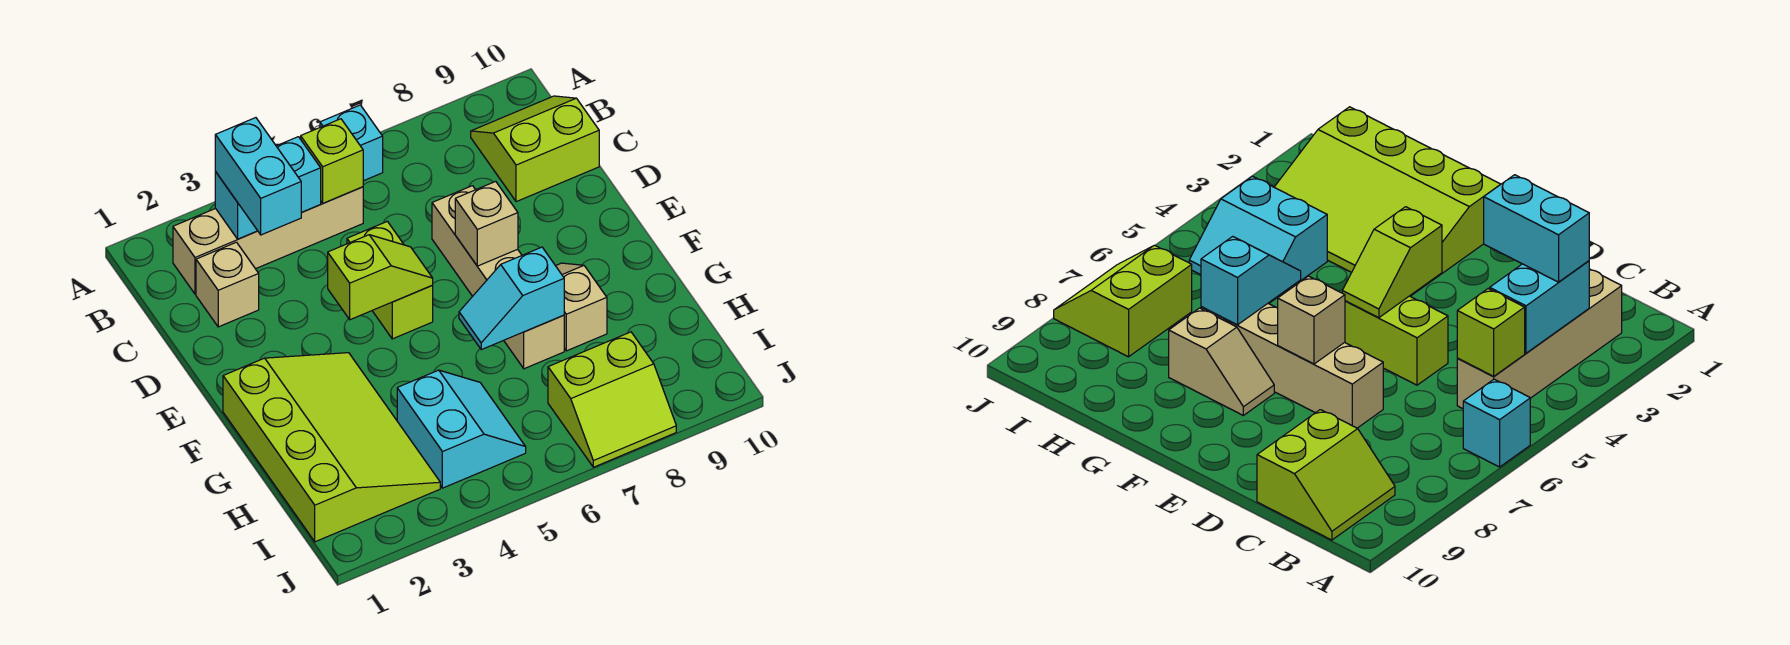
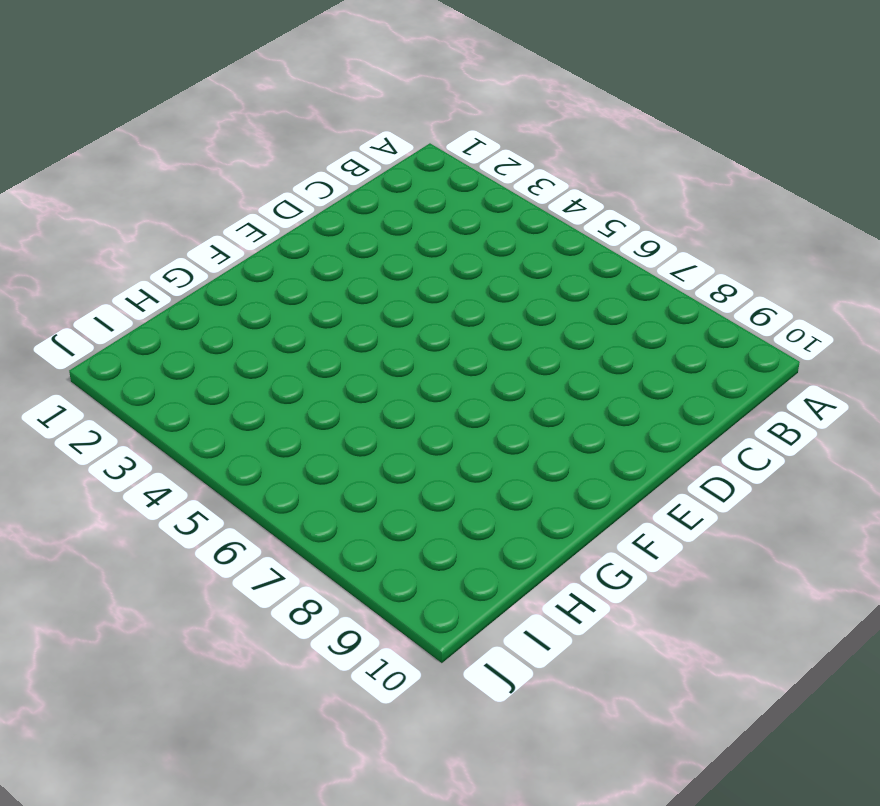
none -> cyan brick A6 level 1
none -> tan brick B2:B5 level 1
none -> lime slope B9:C10 level 1 top C

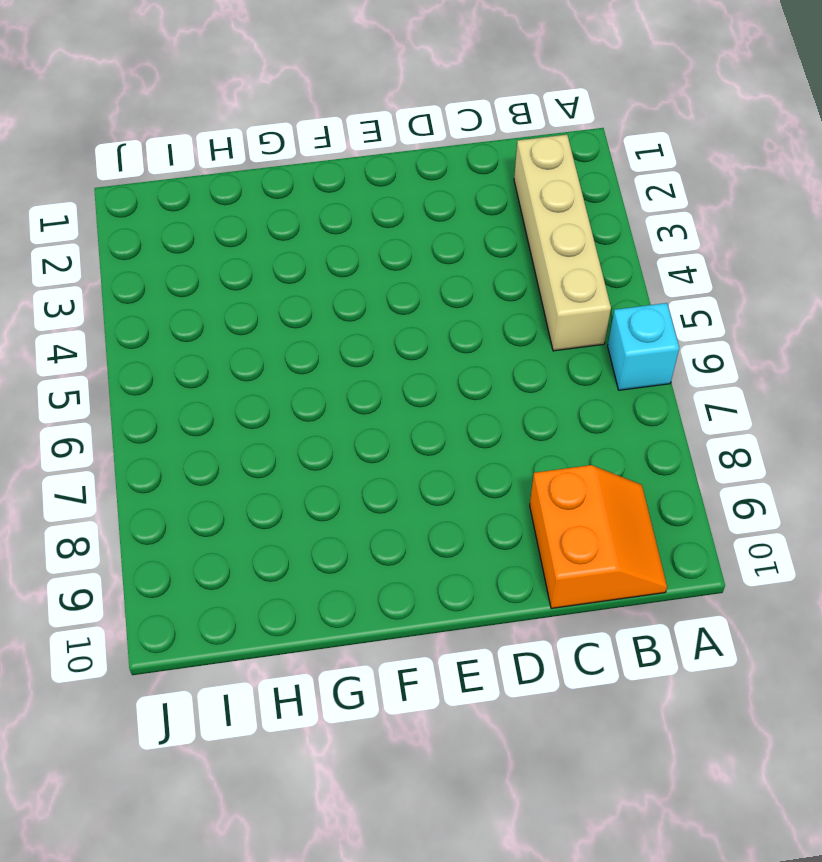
orange slope B9:C10 level 1 top C -> lime slope B9:C10 level 1 top C
none -> tan brick C2 level 1
none -> lime brick D5:E5 level 1
none -> tan brick D7:G7 level 1

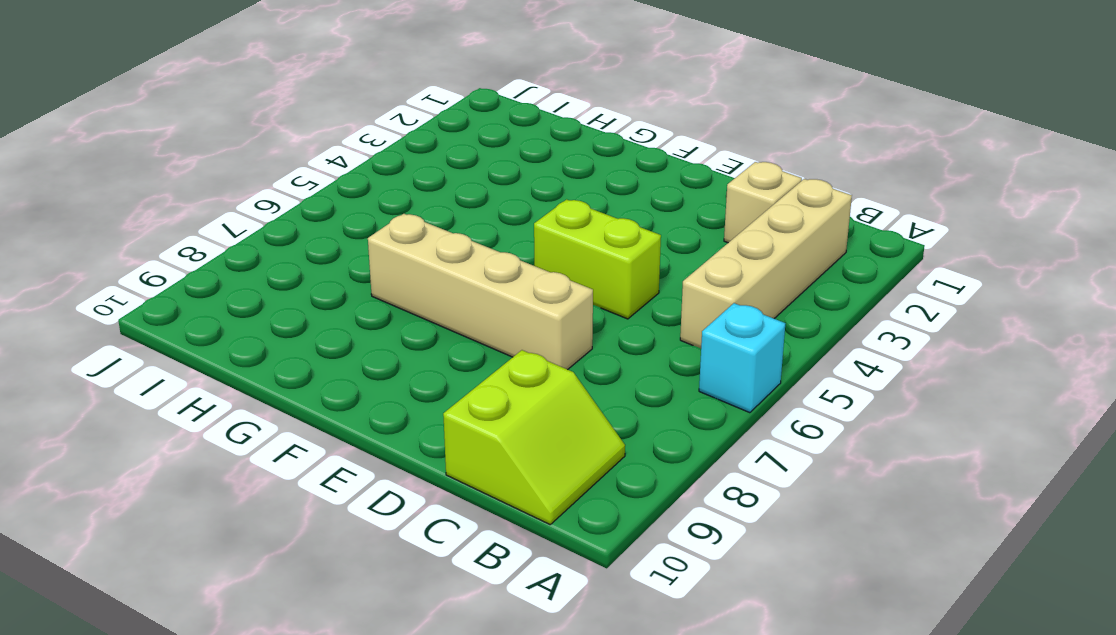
none -> lime slope F1:I3 level 1 top 1
none -> tan slope F8:G8 level 1 top G
none -> cyan slope H4:I5 level 1 top 4

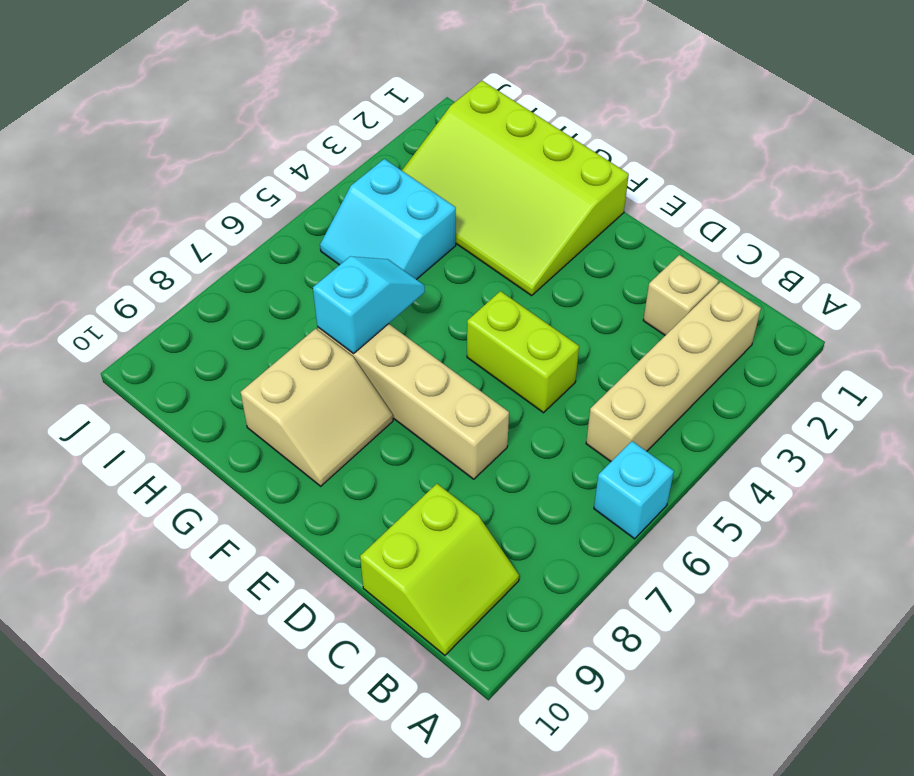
tan slope F8:G9 level 1 top G -> tan slope F8:G8 level 1 top G
none -> lime slope I7:J8 level 1 top I
none -> cyan brick B3:B4 level 2
none -> lime brick B5 level 2

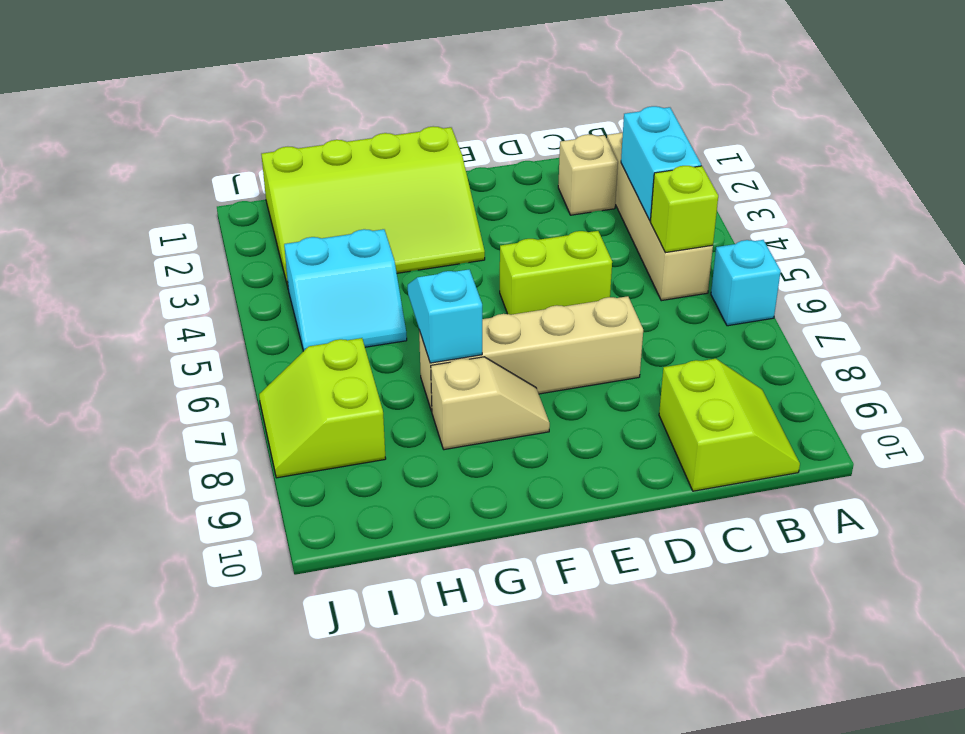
none -> lime slope E4:E5 level 2 top 4
none -> tan brick E7 level 2
none -> cyan brick B3:C3 level 3

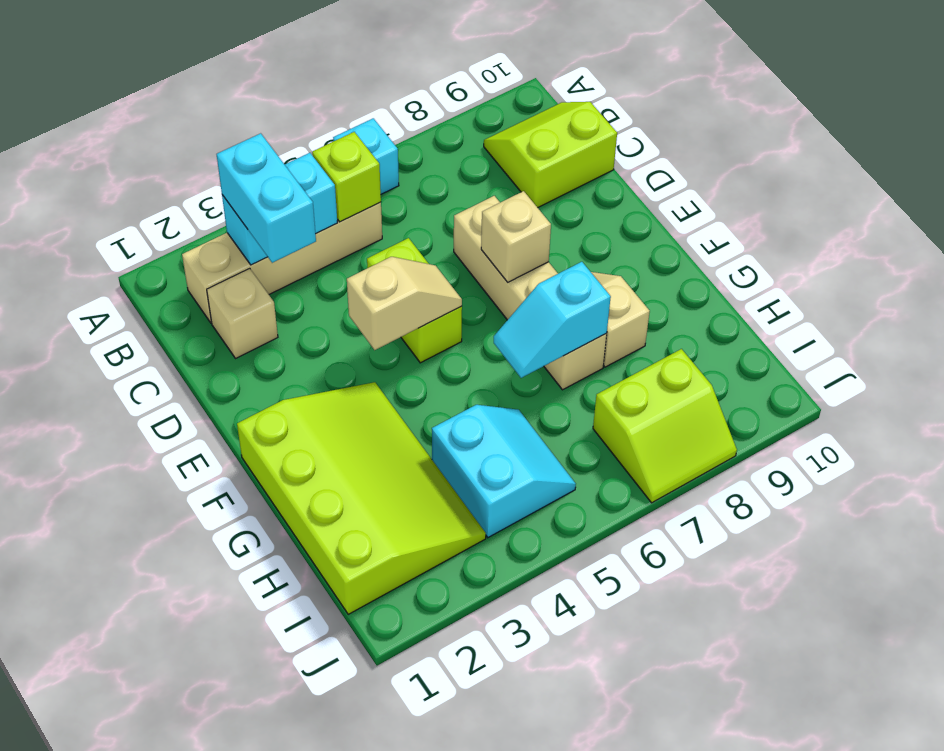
tan slope E4:E5 level 2 top 4 -> lime slope E4:E5 level 2 top 4

